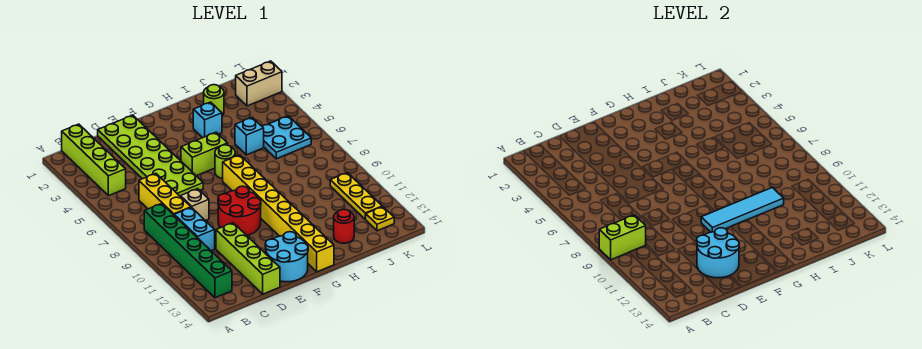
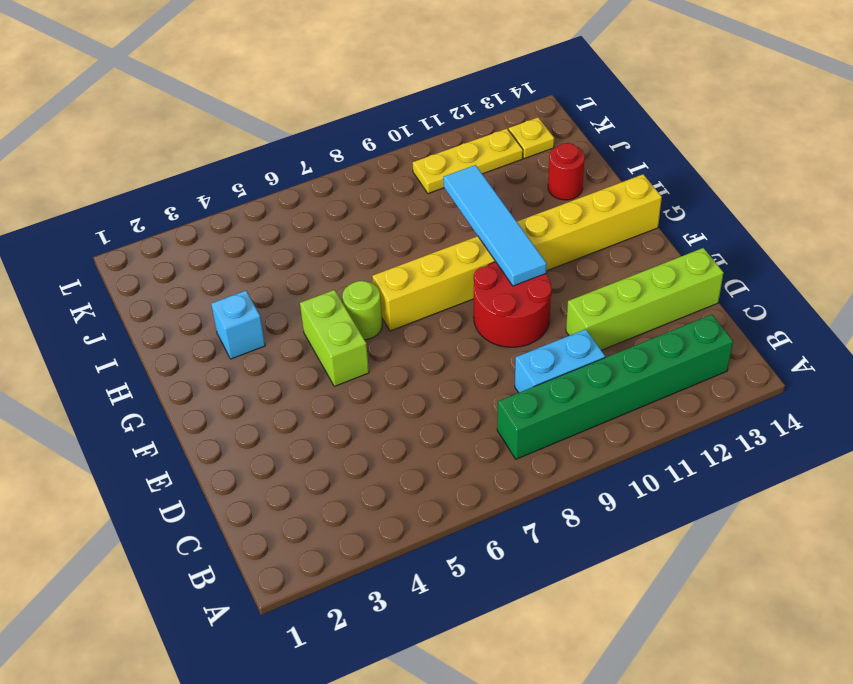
none -> lime brick B1:B4 level 1
none -> yellow brick C6:C8 level 1
none -> lime plate D1:E6 level 1

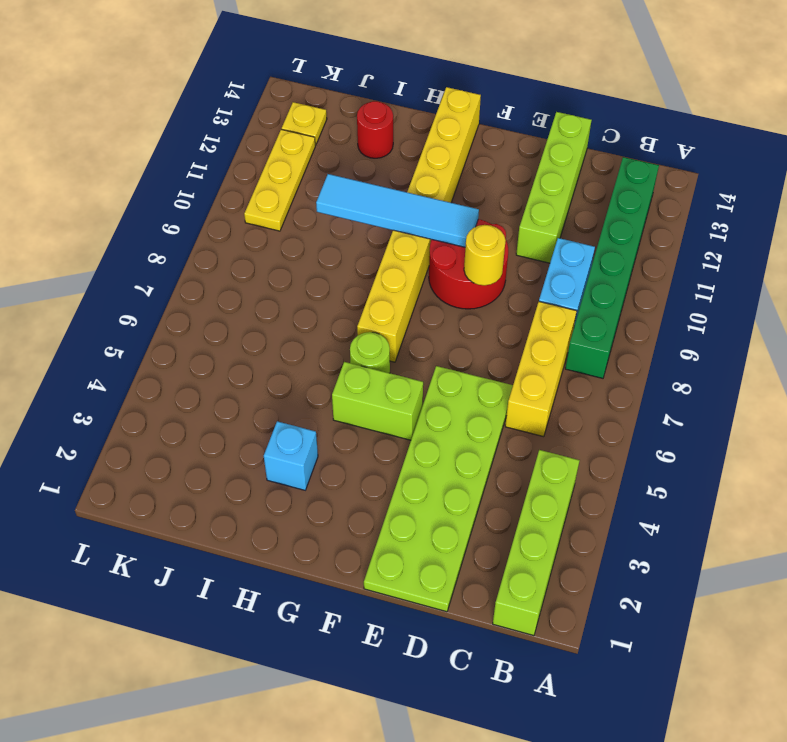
yellow round brick E9 level 2 -> none
none -> tan brick D8 level 1
none -> cyan round brick E13:F14 level 1
none -> lime round brick I2 level 1

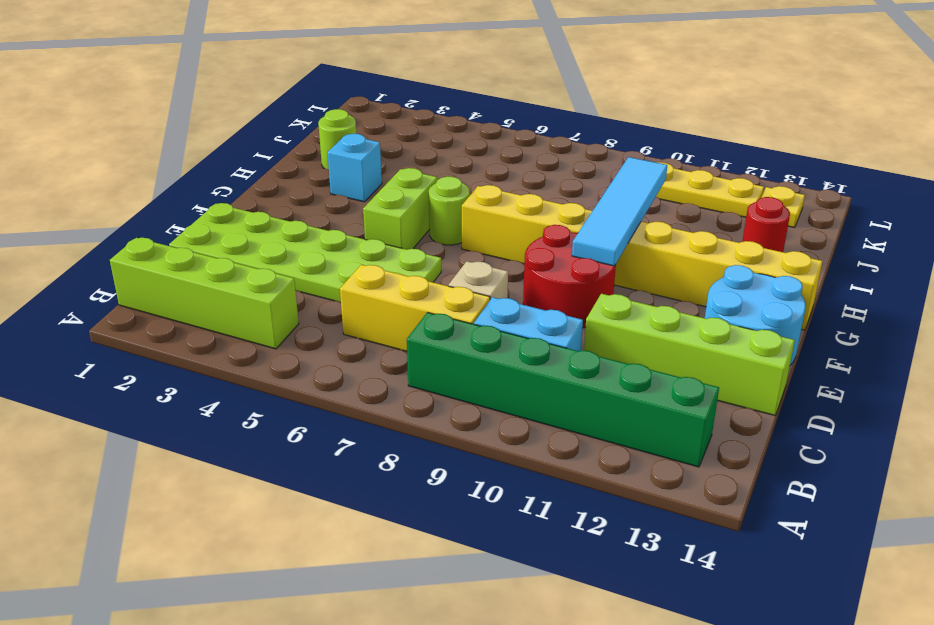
none -> cyan brick I5 level 1
none -> cyan plate J5:K6 level 1
none -> tan brick K2:L2 level 1

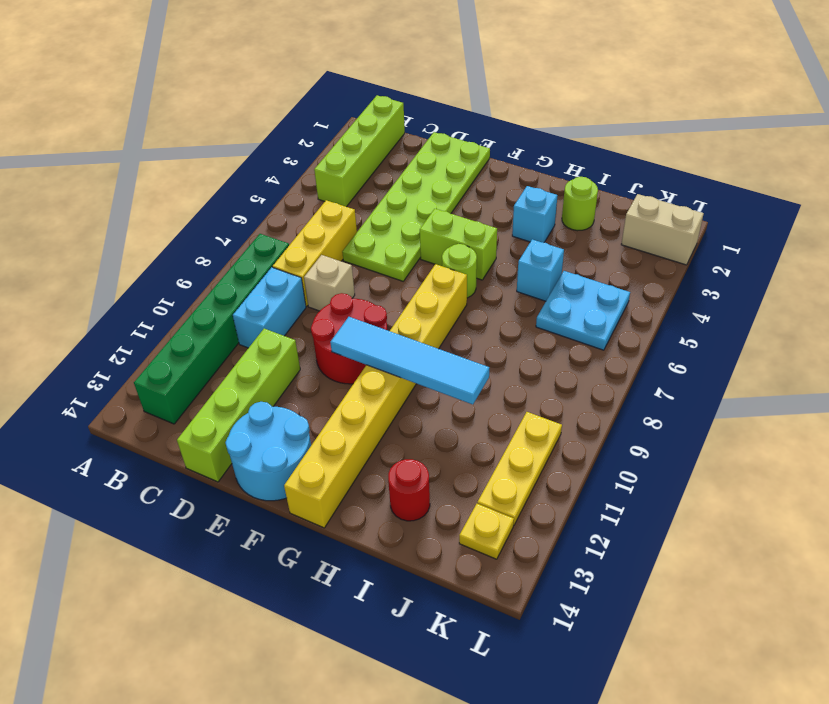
none -> lime brick A9:B9 level 2
none -> cyan round brick D12:E13 level 2

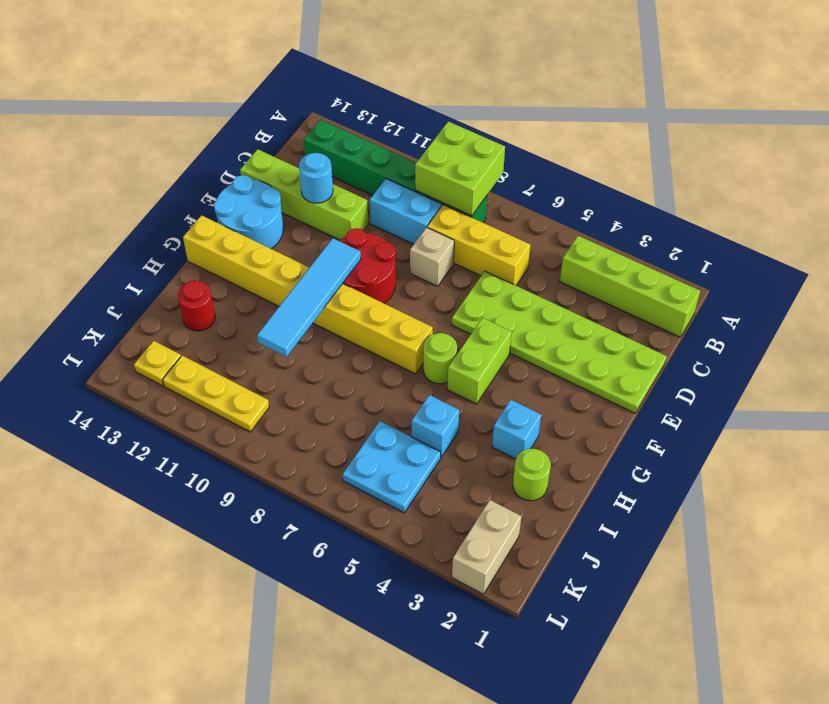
lime brick A8:B9 level 2 -> lime brick A9:B9 level 2
cyan round brick D12 level 2 -> cyan round brick D12:E13 level 2

